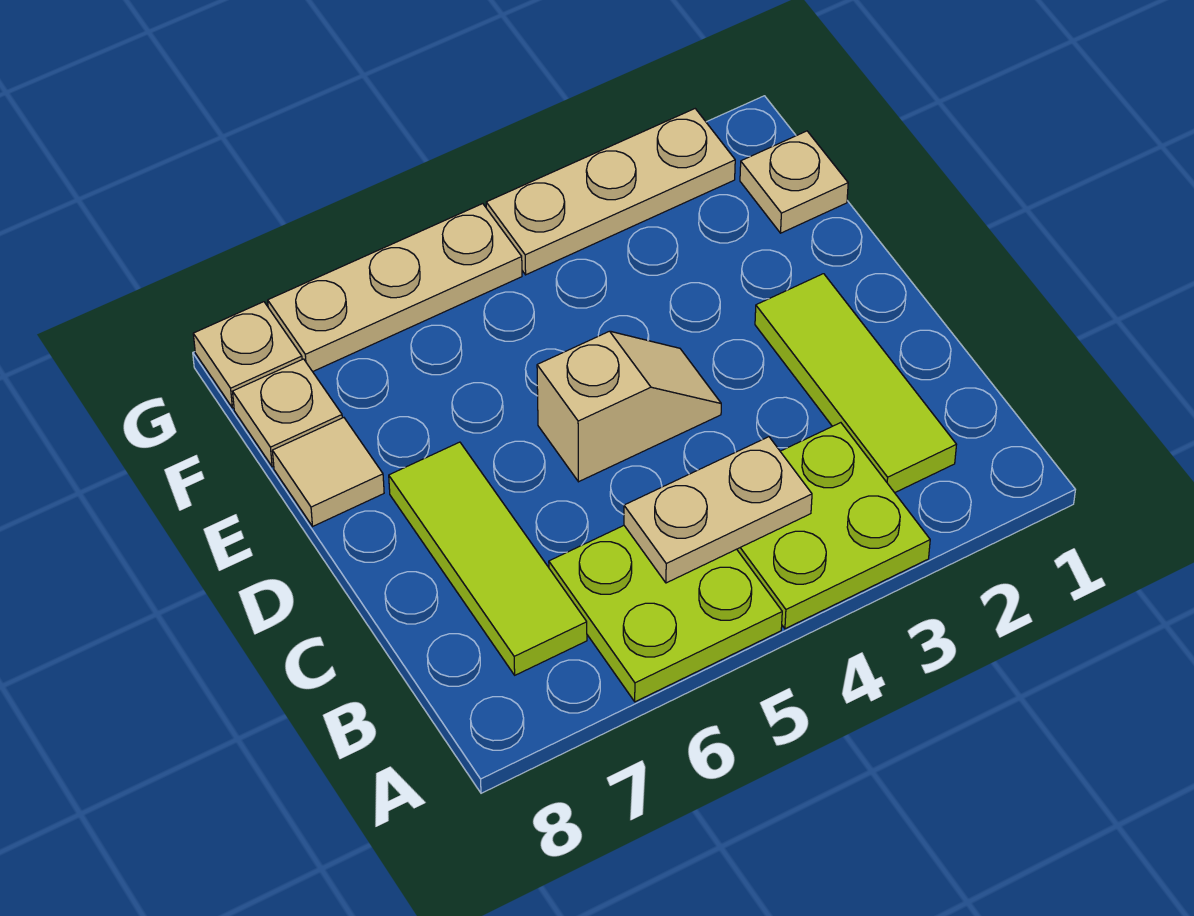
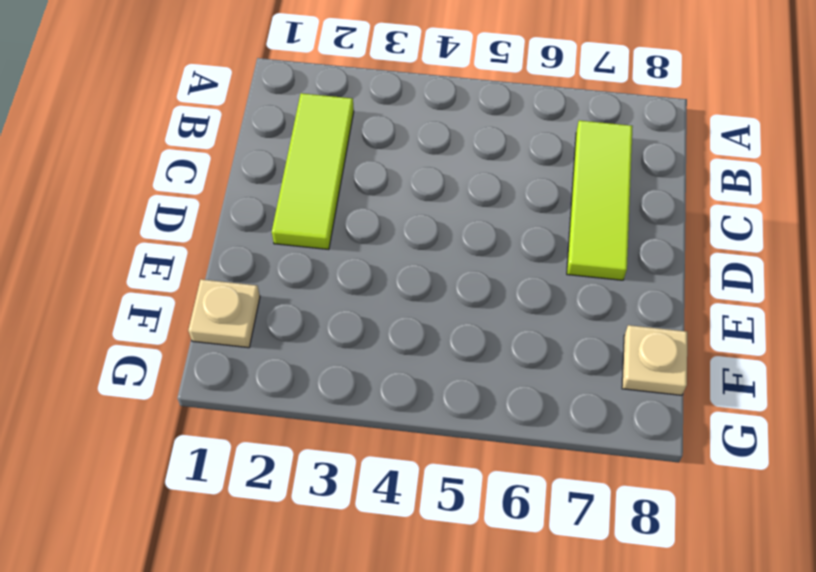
none -> lime plate A3:B4 level 1
none -> lime plate A5:B6 level 1
none -> tan slope D4:D5 level 1 top 5

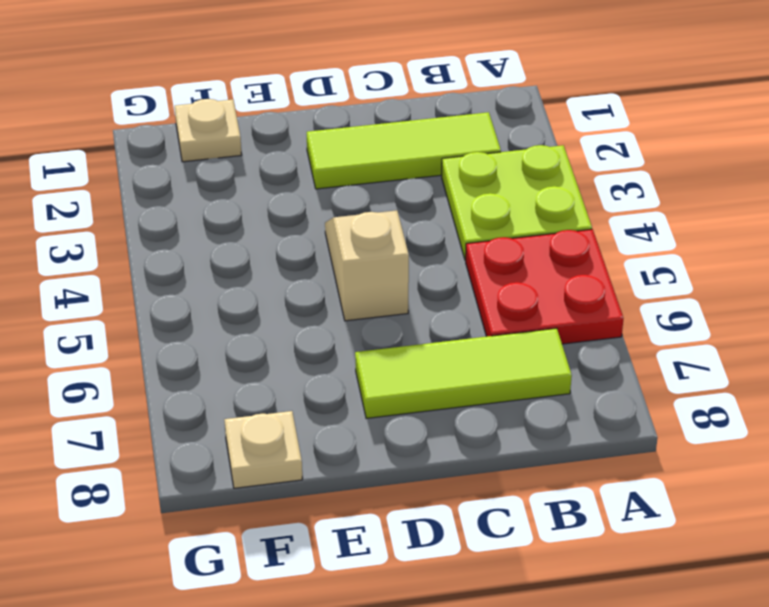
red plate A5:B6 level 1 -> lime plate A5:B6 level 1
none -> tan tile E8 level 1
none -> tan plate G2:G4 level 1
none -> tan plate G5:G7 level 1

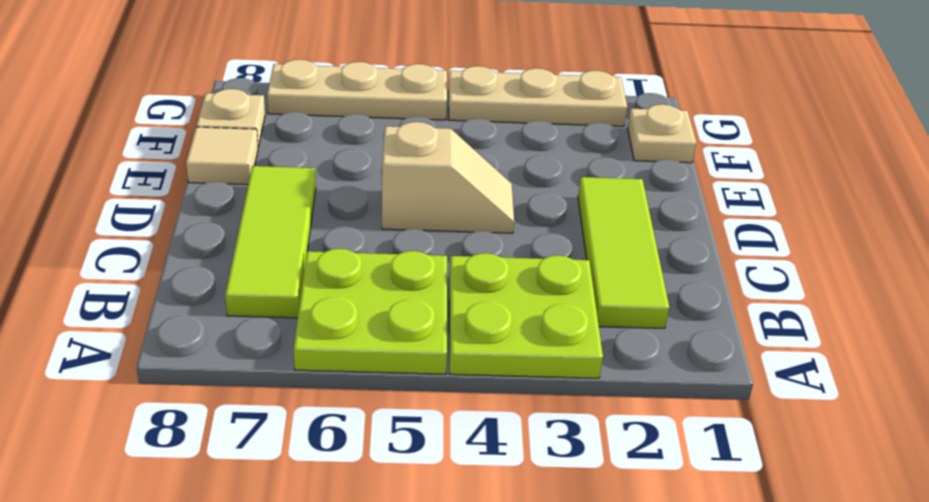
none -> tan plate G8 level 1
none -> tan plate B4:B5 level 2

